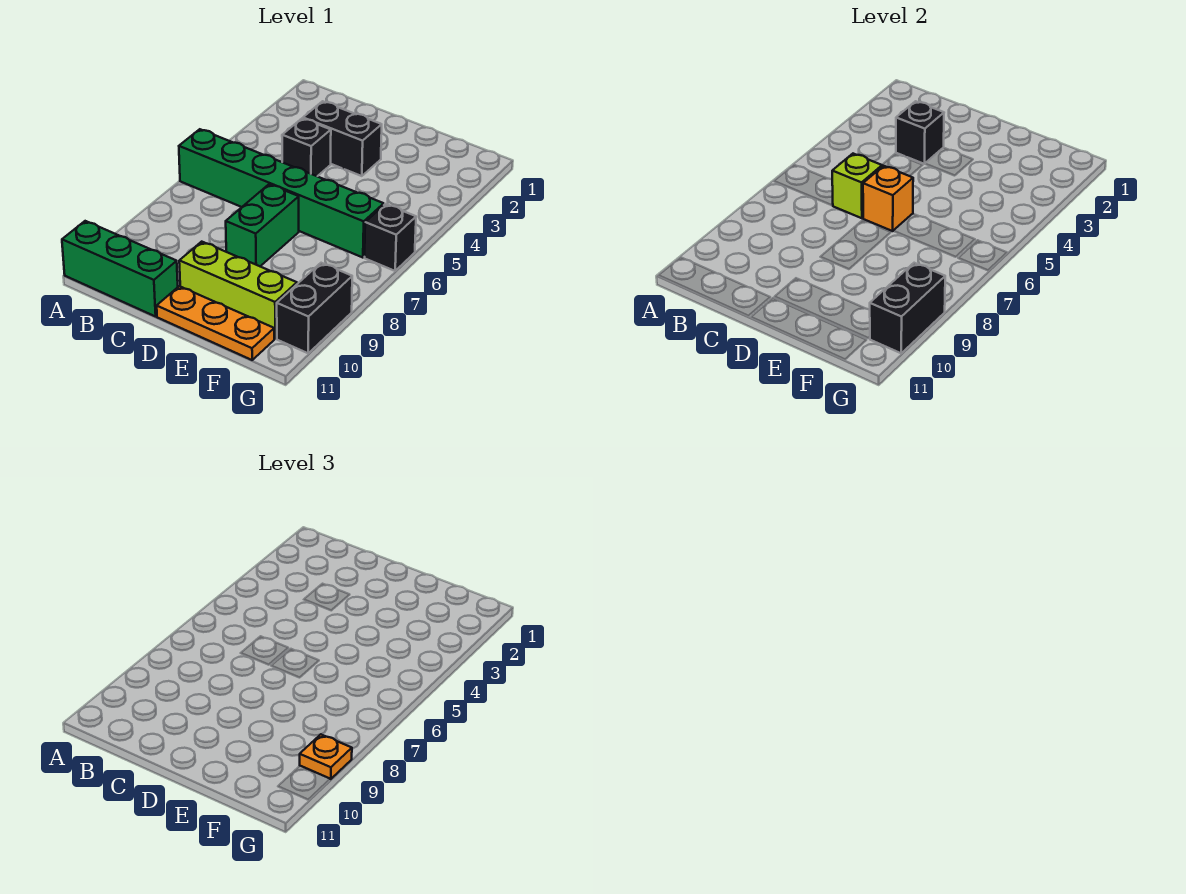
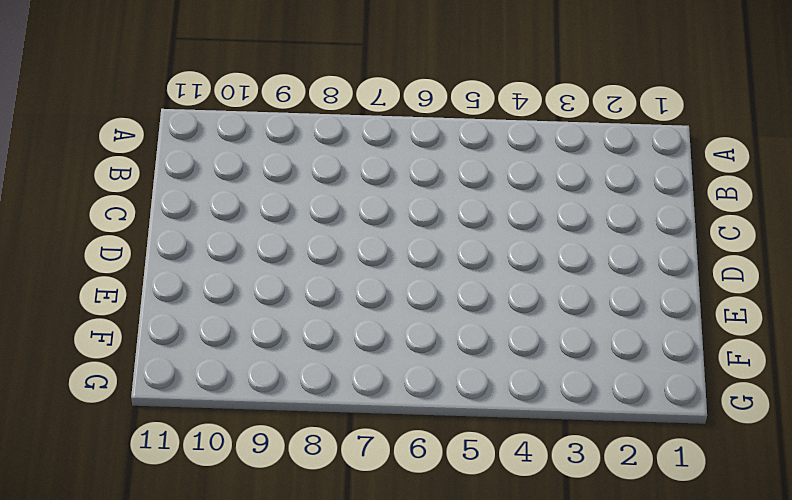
none -> green brick A6:F6 level 1
none -> green brick A11:C11 level 1
none -> black brick C3:D3 level 1

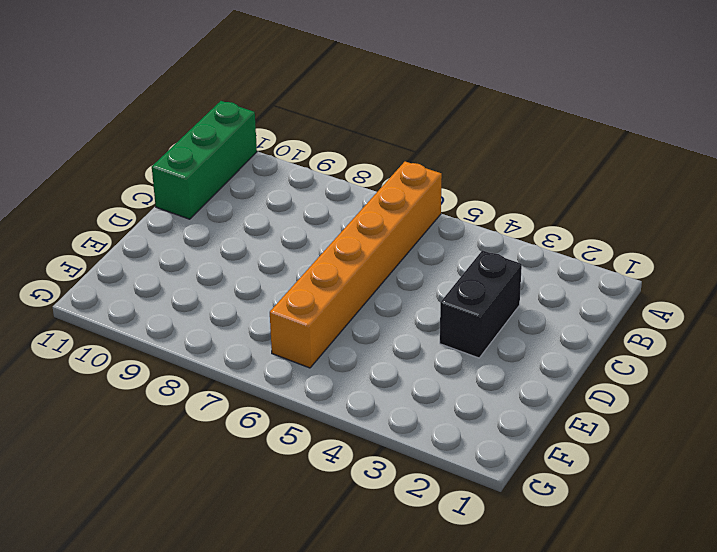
orange brick A6:F6 level 1 -> green brick A6:F6 level 1
none -> black brick C4 level 1
none -> green brick D7:D8 level 1
none -> lime brick D10:F10 level 1

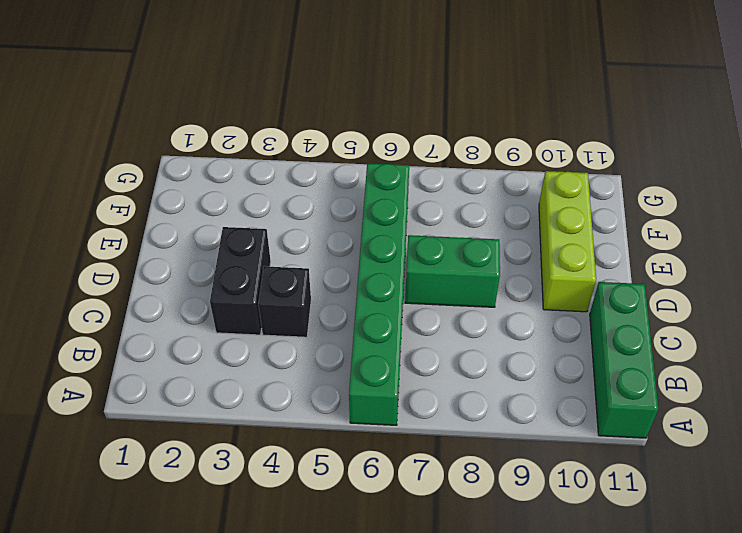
none -> orange plate D11:F11 level 1
none -> black brick G6 level 1
none -> black brick G9:G10 level 1

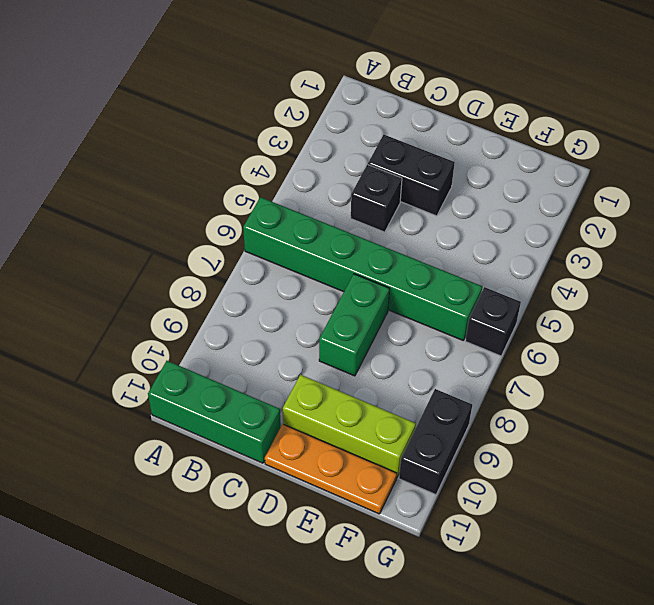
none -> black brick C3 level 2
none -> lime brick C6 level 2
none -> orange brick D6 level 2

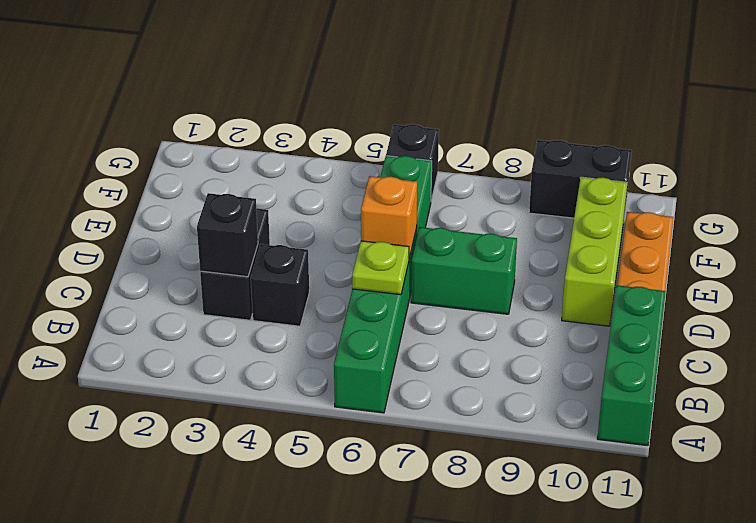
lime plate C6 level 2 -> lime brick C6 level 2
none -> black brick G9:G10 level 2
none -> orange plate G9 level 3

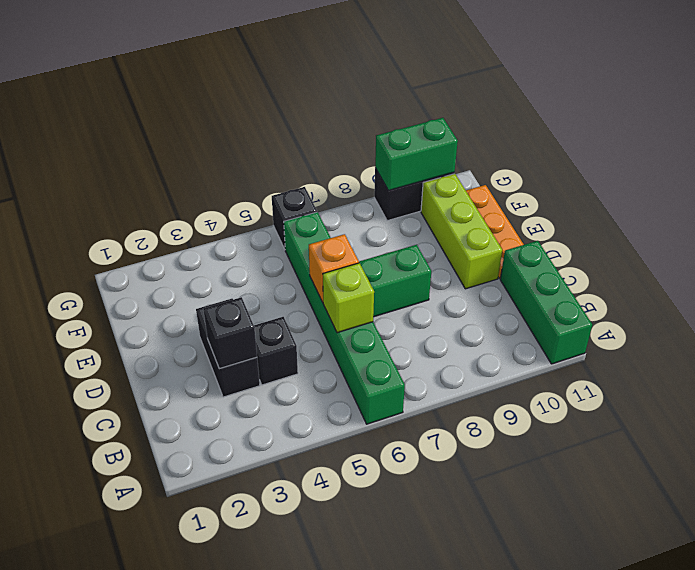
green brick G9:G10 level 2 -> black brick G9:G10 level 2
none -> orange plate G9 level 3

